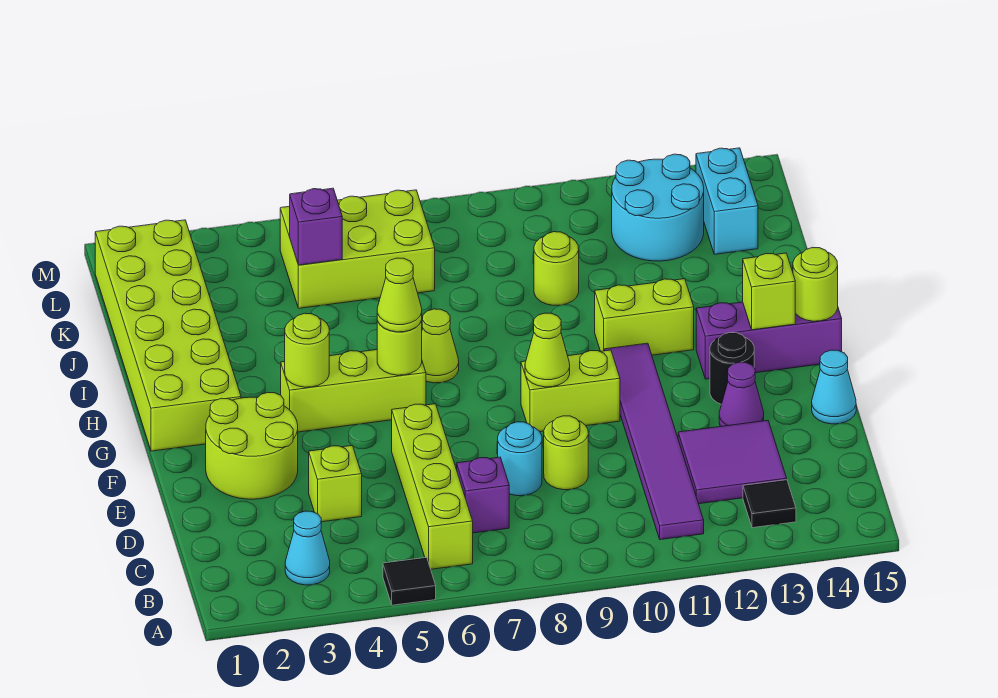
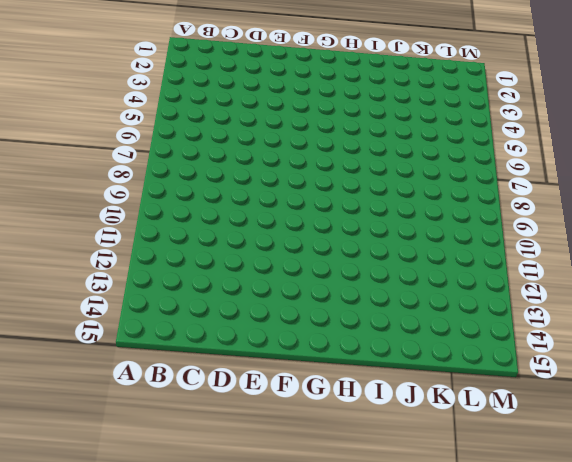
none -> black tile A5 level 1
none -> cyan cone B3 level 1
none -> lime brick B6:E6 level 1
none -> purple tile B11:G11 level 1

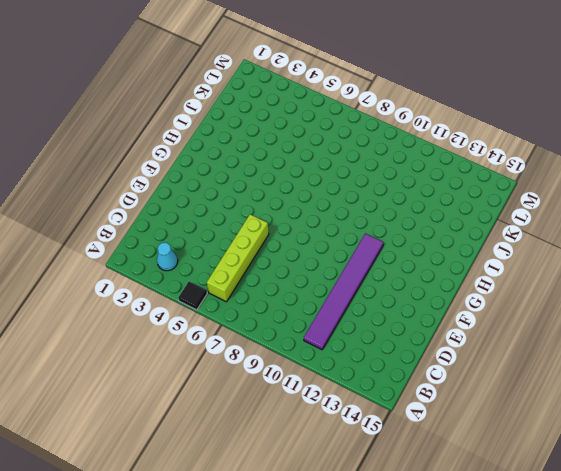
none -> black tile B13 level 1
none -> purple brick C7 level 1
none -> purple tile C12:D13 level 1
none -> lime brick D4 level 1

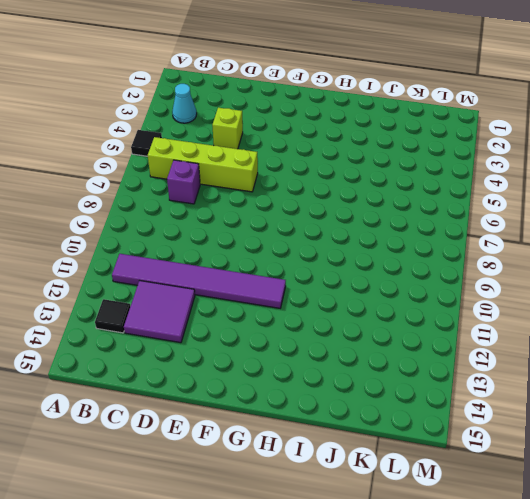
none -> cyan round brick D8 level 1
none -> lime round brick D9 level 1
none -> lime round brick E2:F3 level 1
none -> purple cone E13 level 1

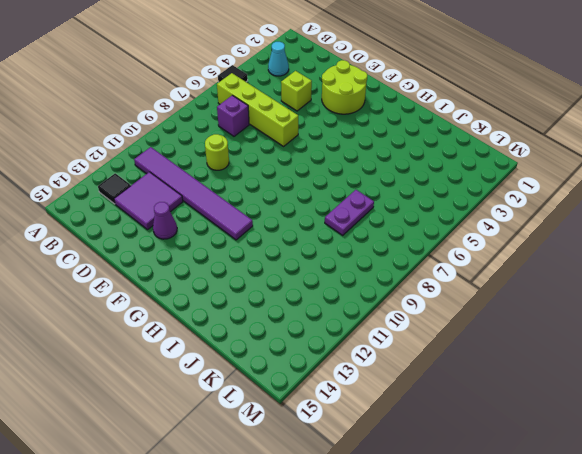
purple plate J7:J8 level 1 -> none
none -> cyan round brick D8 level 1
none -> cyan cone E15 level 1
none -> lime brick F9:F10 level 1
none -> black round brick F13 level 1

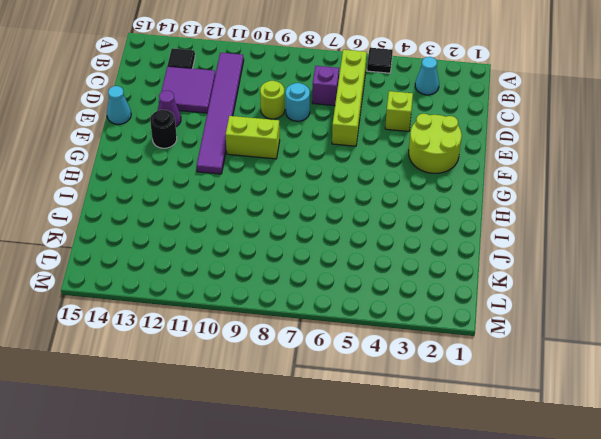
none -> lime brick G1:L2 level 1
none -> lime brick G4:G6 level 1
none -> purple brick G13:G15 level 1
none -> lime cone H7 level 1

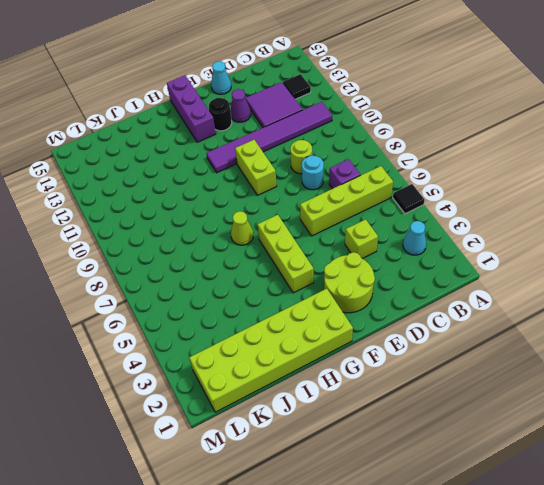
none -> lime brick H11:H12 level 1
none -> lime round brick J10 level 1
none -> lime brick K5:L7 level 1
none -> cyan round brick K12:L13 level 1

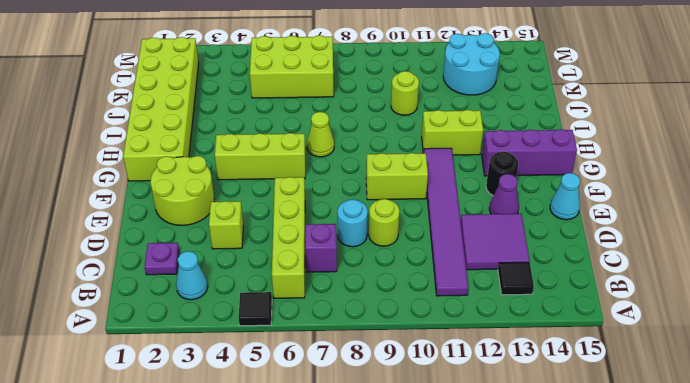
purple plate C2 level 1 -> none
none -> cyan brick K14:L14 level 1
none -> lime cone F9 level 2
none -> lime round brick G4 level 2
none -> lime round brick G6 level 2

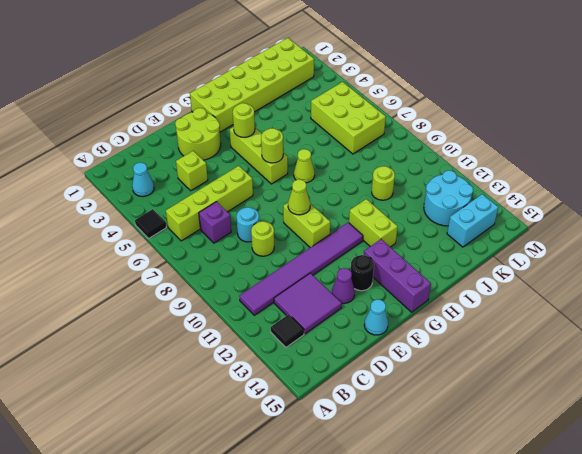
none -> lime brick G14 level 2
none -> lime round brick G15 level 2
none -> purple brick K5 level 2
none -> lime cone G6 level 3

